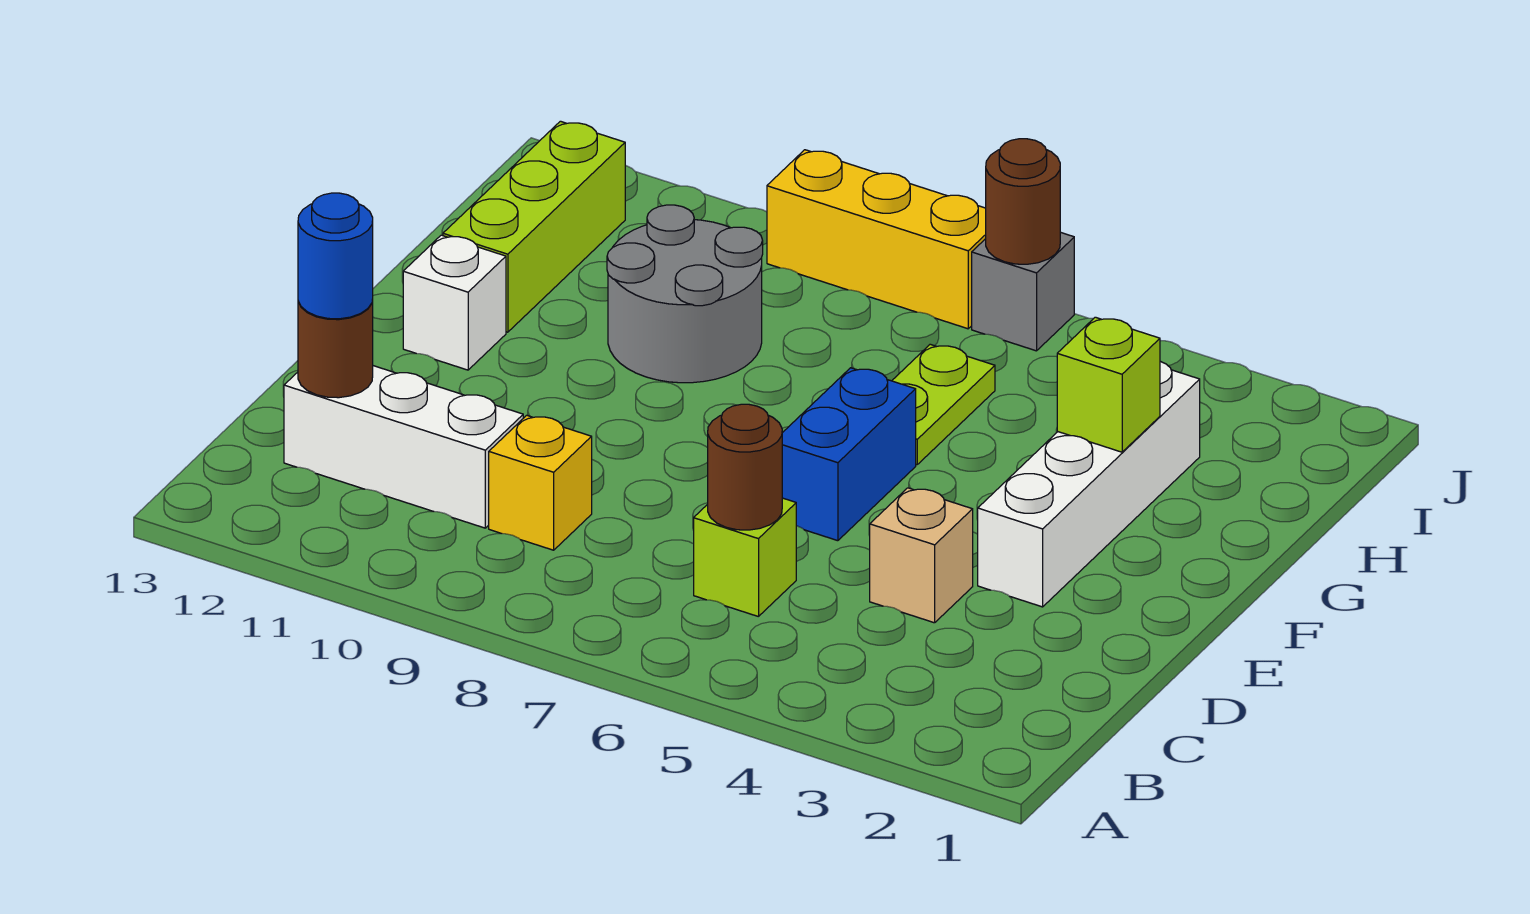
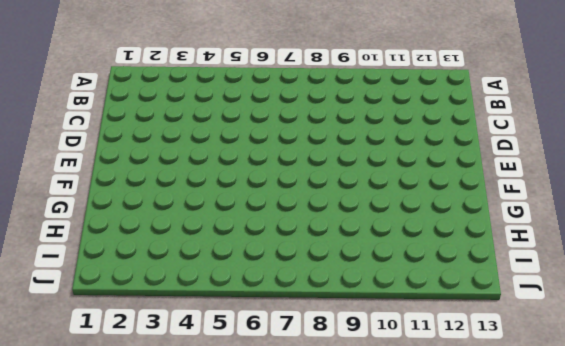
none -> lime brick C6 level 1
none -> yellow brick C9 level 1
none -> white brick C10:C12 level 1

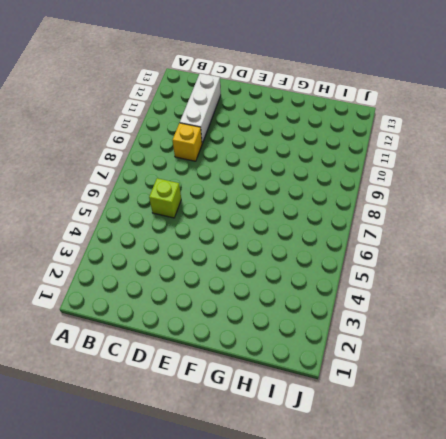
none -> tan brick D4 level 1
none -> white brick E3:H3 level 1
none -> blue brick E6:F6 level 1

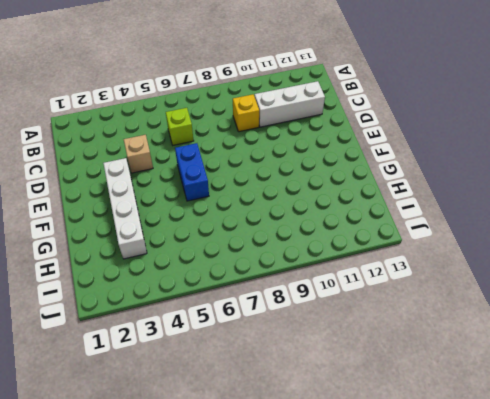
none -> white brick F12 level 1
none -> lime plate G6:H6 level 1
none -> grey round brick G9:H10 level 1

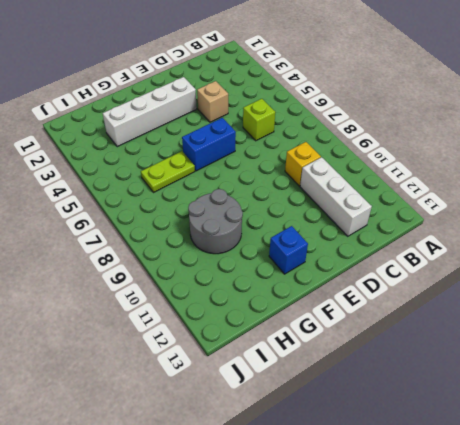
blue brick F12 level 1 -> white brick F12 level 1
none -> lime brick G12:I12 level 1
none -> grey brick J6 level 1
none -> yellow brick J7:J9 level 1

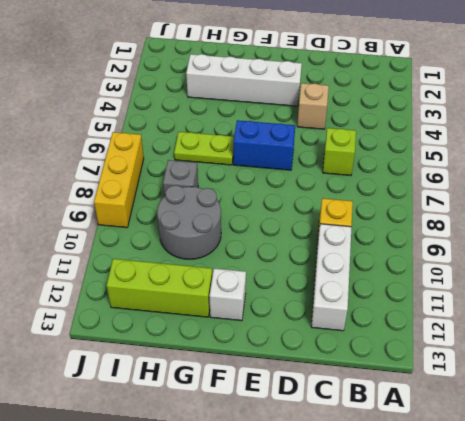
grey brick H8 level 1 -> grey brick J6 level 1
none -> brown round brick C6 level 2
none -> brown round brick C12 level 2
none -> lime brick G3 level 2

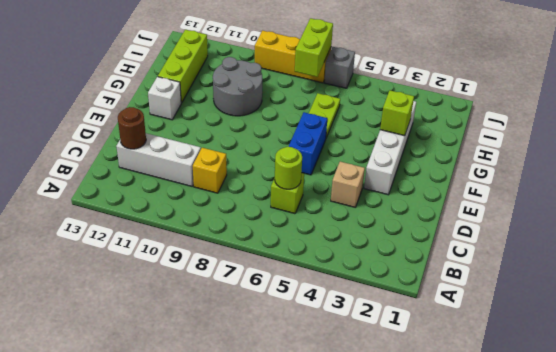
lime round brick C6 level 2 -> brown round brick C6 level 2
lime brick I7:J7 level 2 -> none
none -> brown round brick J6 level 2
none -> blue round brick C12 level 3

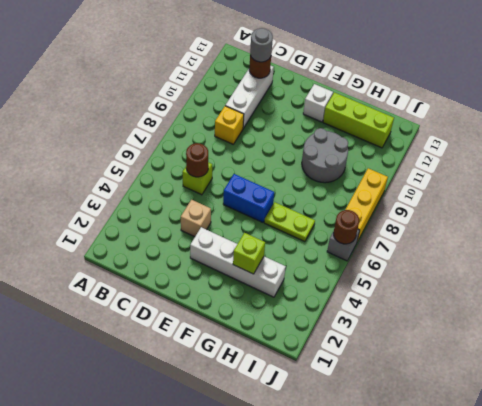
grey round brick C12 level 3 -> blue round brick C12 level 3

